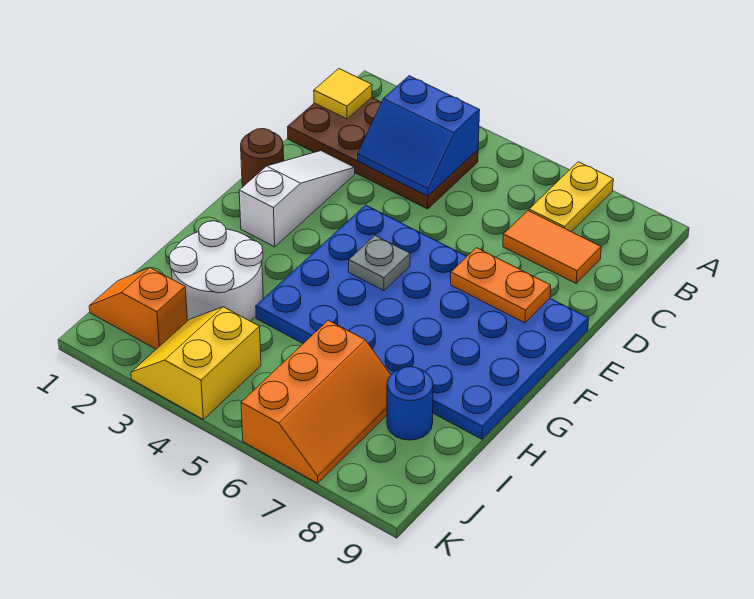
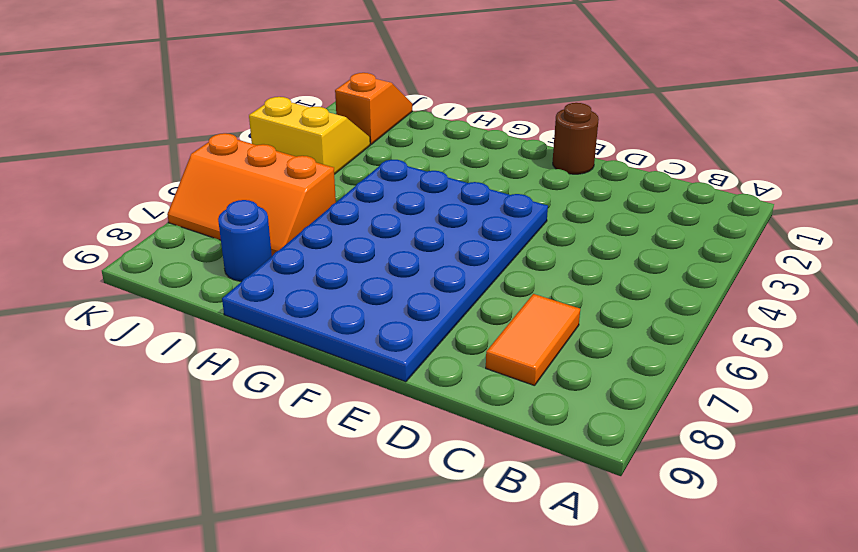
none -> yellow plate A7:B7 level 1
none -> brown plate B1:C4 level 1
none -> white slope D2:F2 level 1 top F

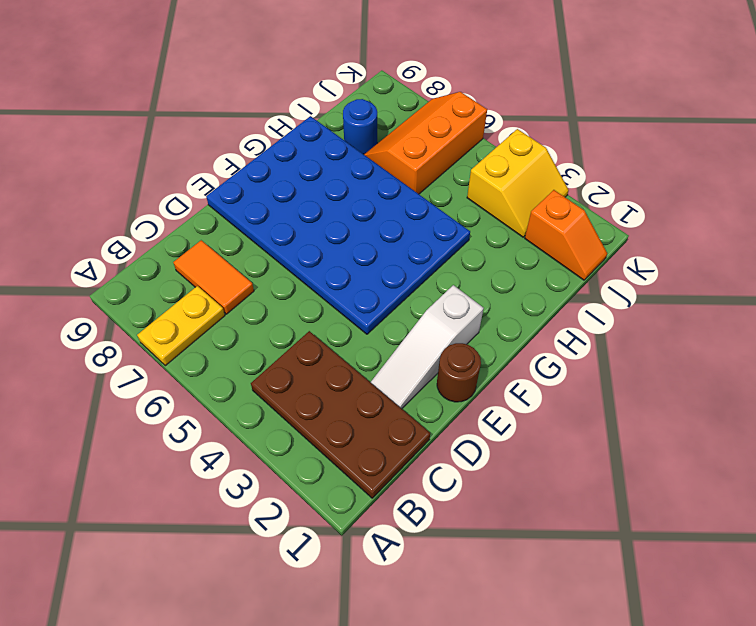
none -> white round brick H2:I3 level 1
none -> yellow tile B1 level 2
none -> blue slope B3:C4 level 2 top B

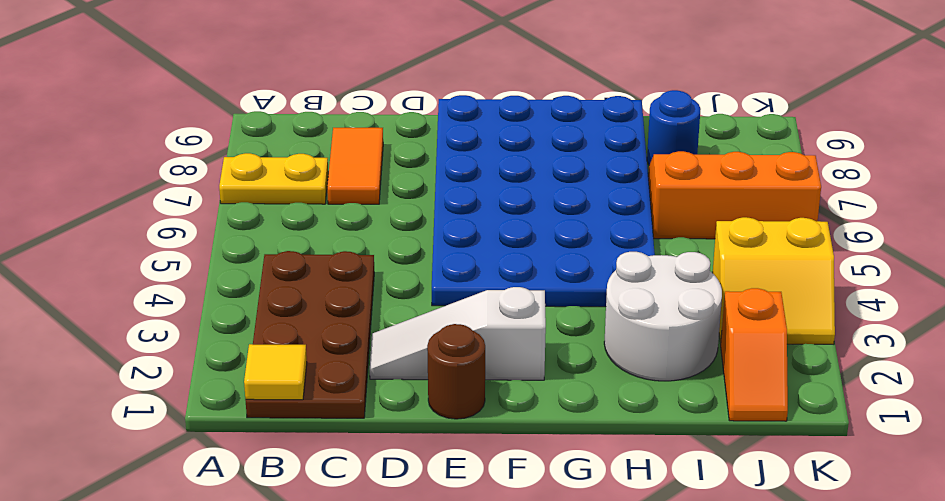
none -> blue slope B3:C4 level 2 top B
none -> orange plate E7:E8 level 2
none -> grey plate F5 level 2

